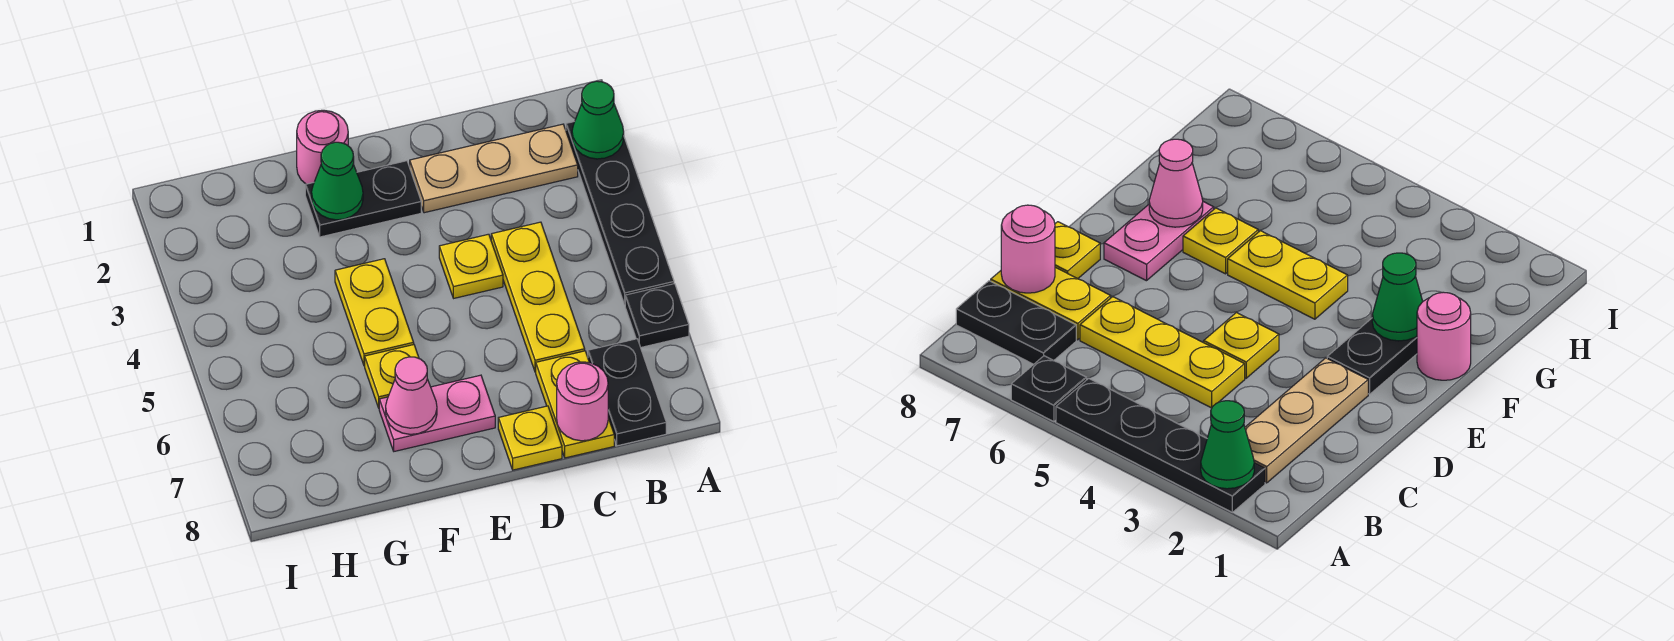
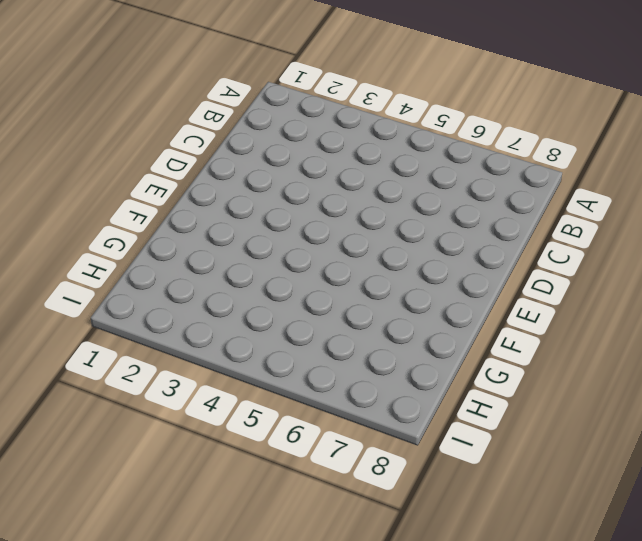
none -> black plate A2:A5 level 1
none -> black plate A6 level 1
none -> tan plate B2:D2 level 1

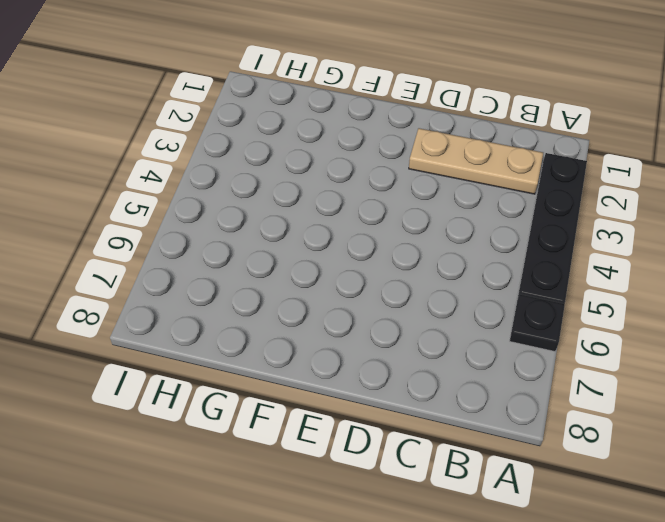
none -> black plate B7:B8 level 1
none -> yellow plate C4:C6 level 1
none -> yellow plate C7:C8 level 1

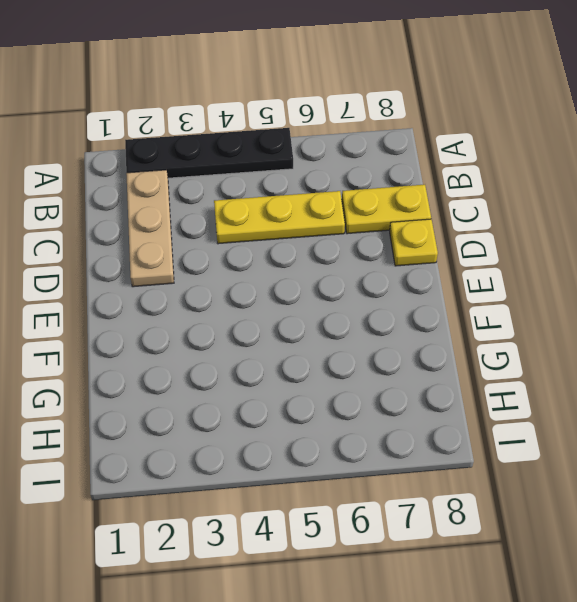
none -> black plate A6 level 1
none -> black plate B7:B8 level 1
none -> yellow plate D4 level 1

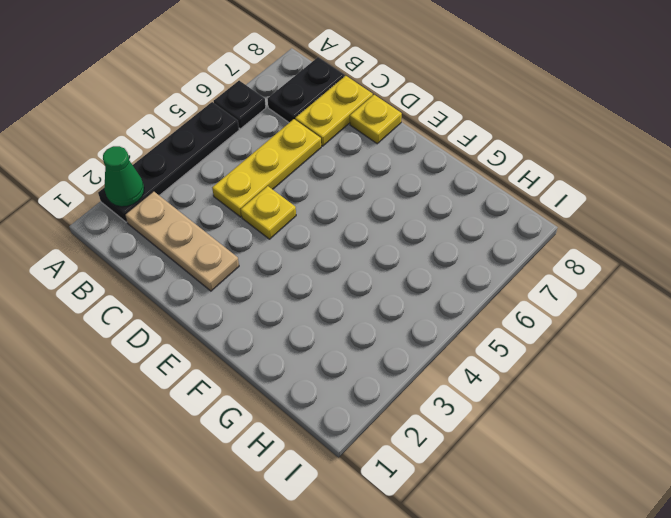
none -> black plate E2:F2 level 1
none -> pink plate E7:F7 level 1
none -> pink round brick F1 level 1

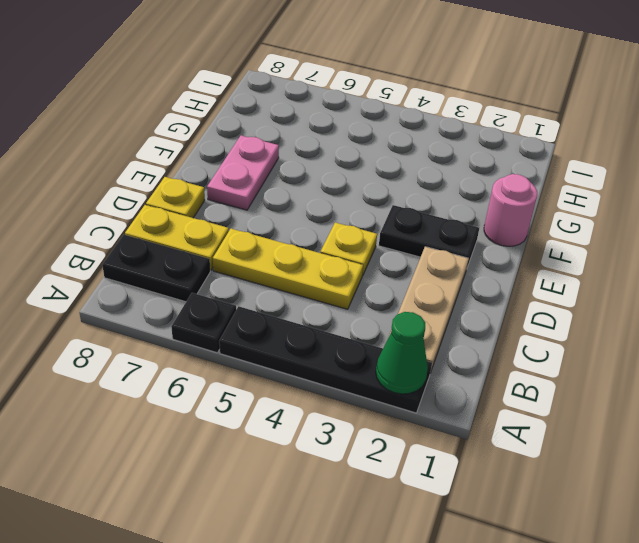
black plate E2:E3 level 1 -> black plate E2:F2 level 1
none -> yellow plate F4:F5 level 1
none -> yellow plate F6 level 1
none -> pink round brick C8 level 2

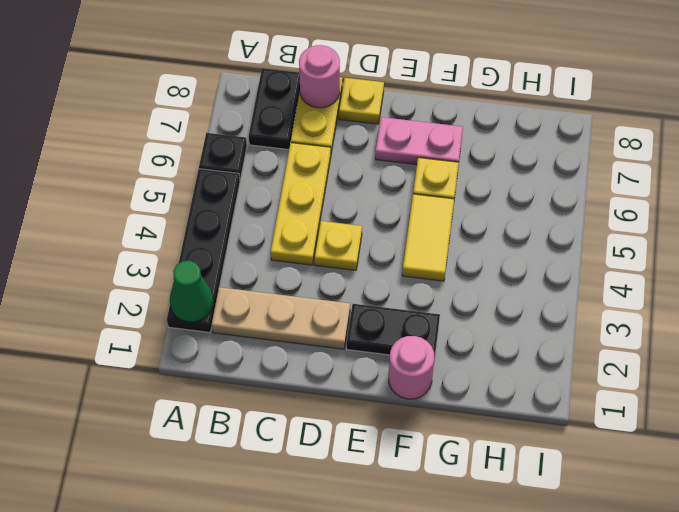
yellow tile F4:F5 level 1 -> yellow plate F4:F5 level 1
none -> green cone F2 level 2
none -> pink cone F7 level 2

